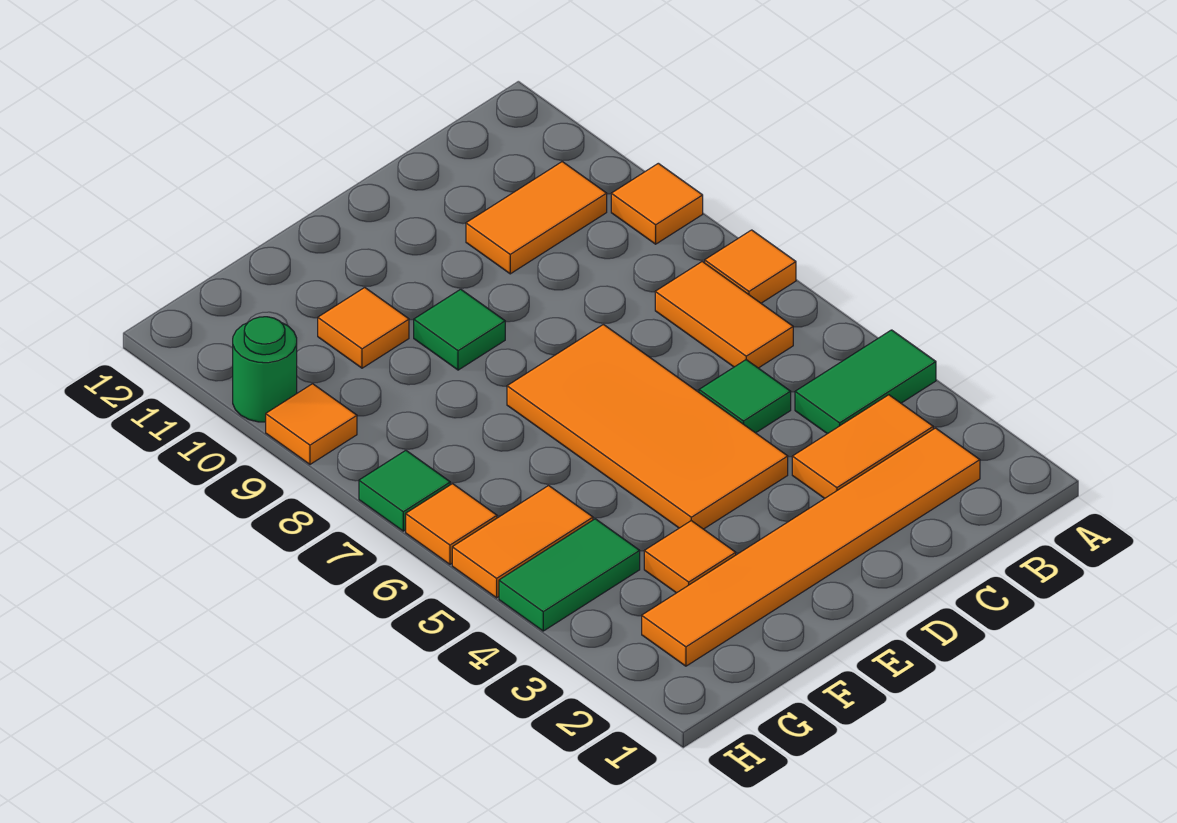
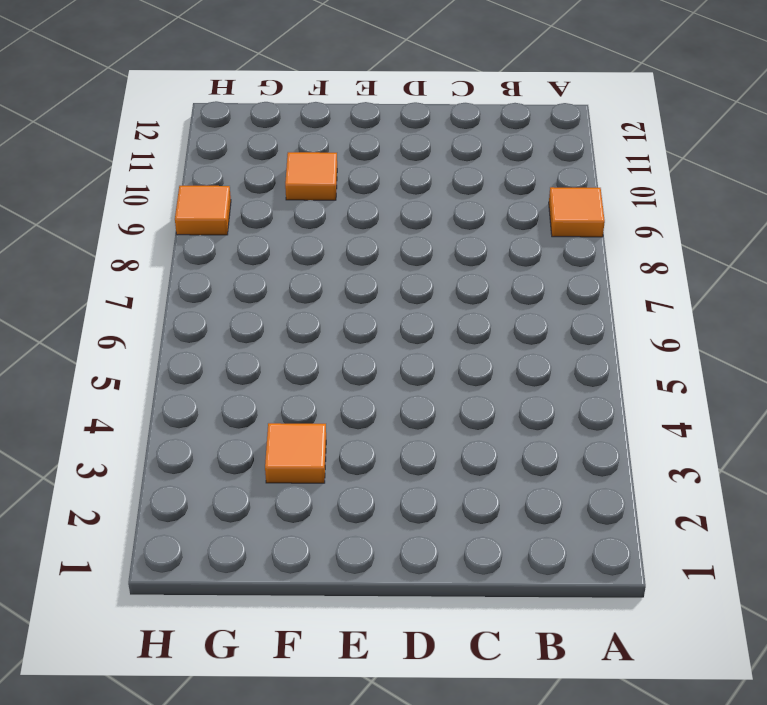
none -> green tile A4:B4 level 1
none -> orange tile A7 level 1
none -> orange tile B2:G2 level 1

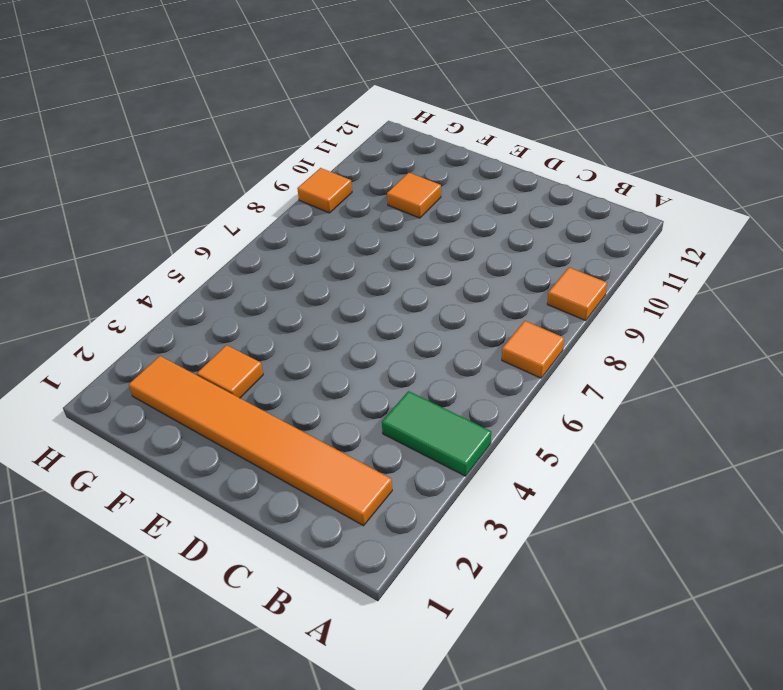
none -> orange tile B3:C3 level 1
none -> orange tile B6:B7 level 1
none -> orange tile B10:C10 level 1

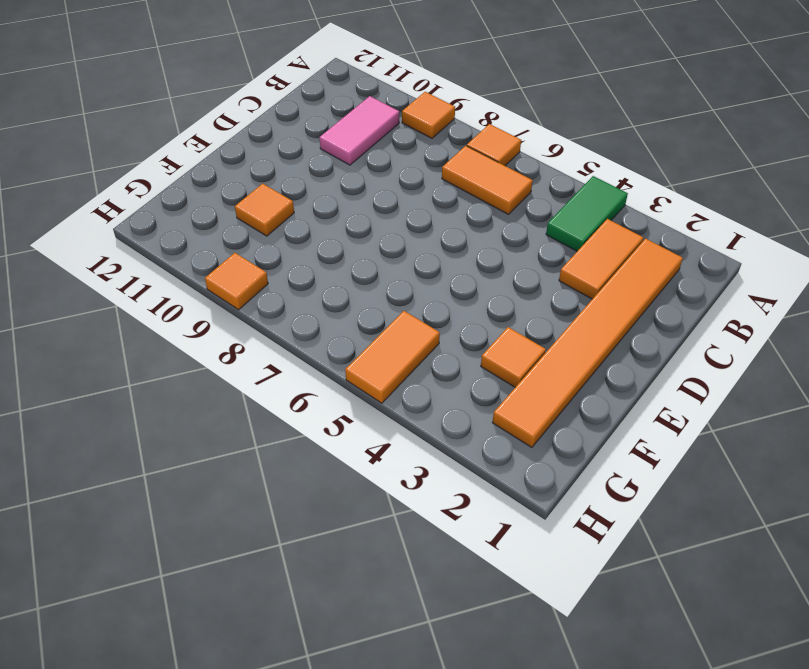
pink tile B10:C10 level 1 -> orange tile B10:C10 level 1
none -> green tile C5 level 1
none -> orange tile D4:E7 level 1
none -> green tile E9 level 1

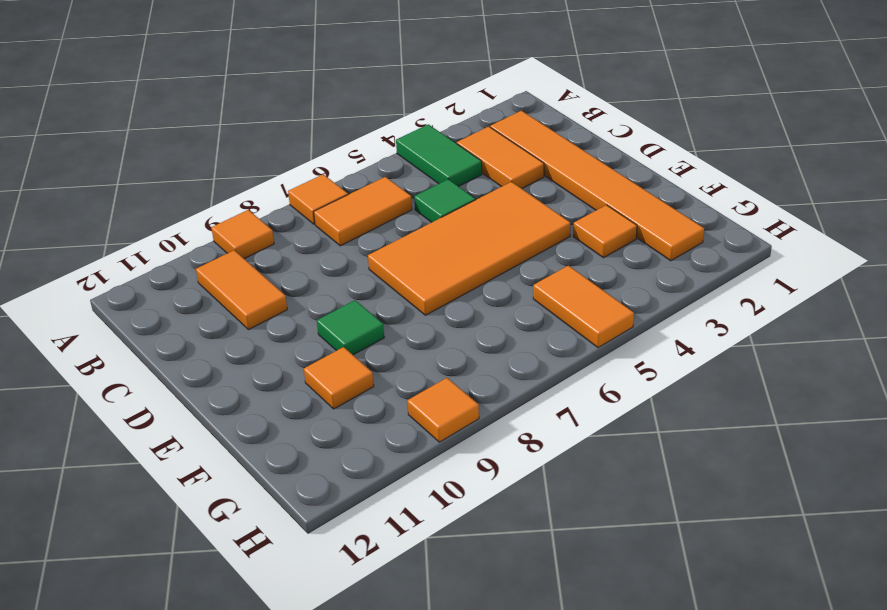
none -> green tile G4:H4 level 1
none -> orange tile H6 level 1
none -> green tile H7 level 1

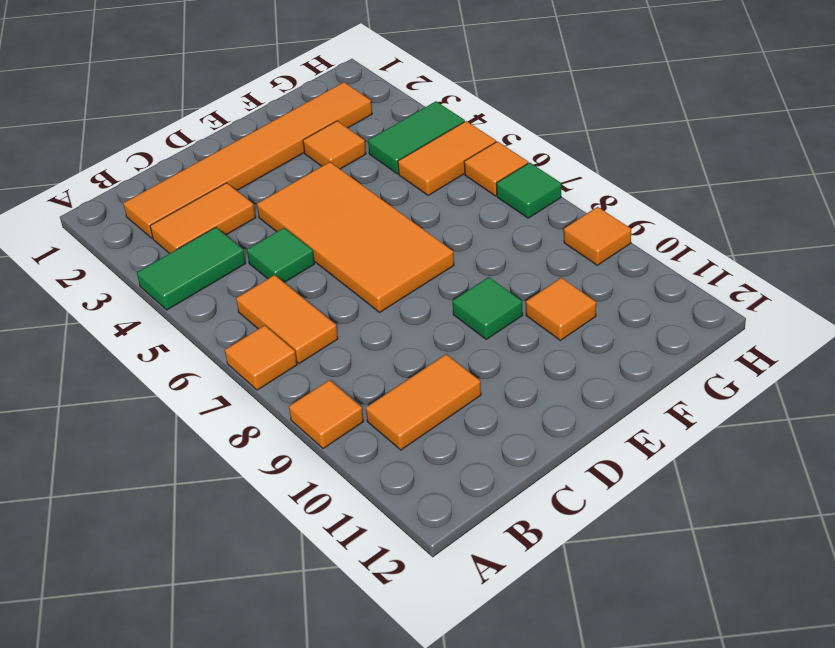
none -> green round brick H10 level 1

